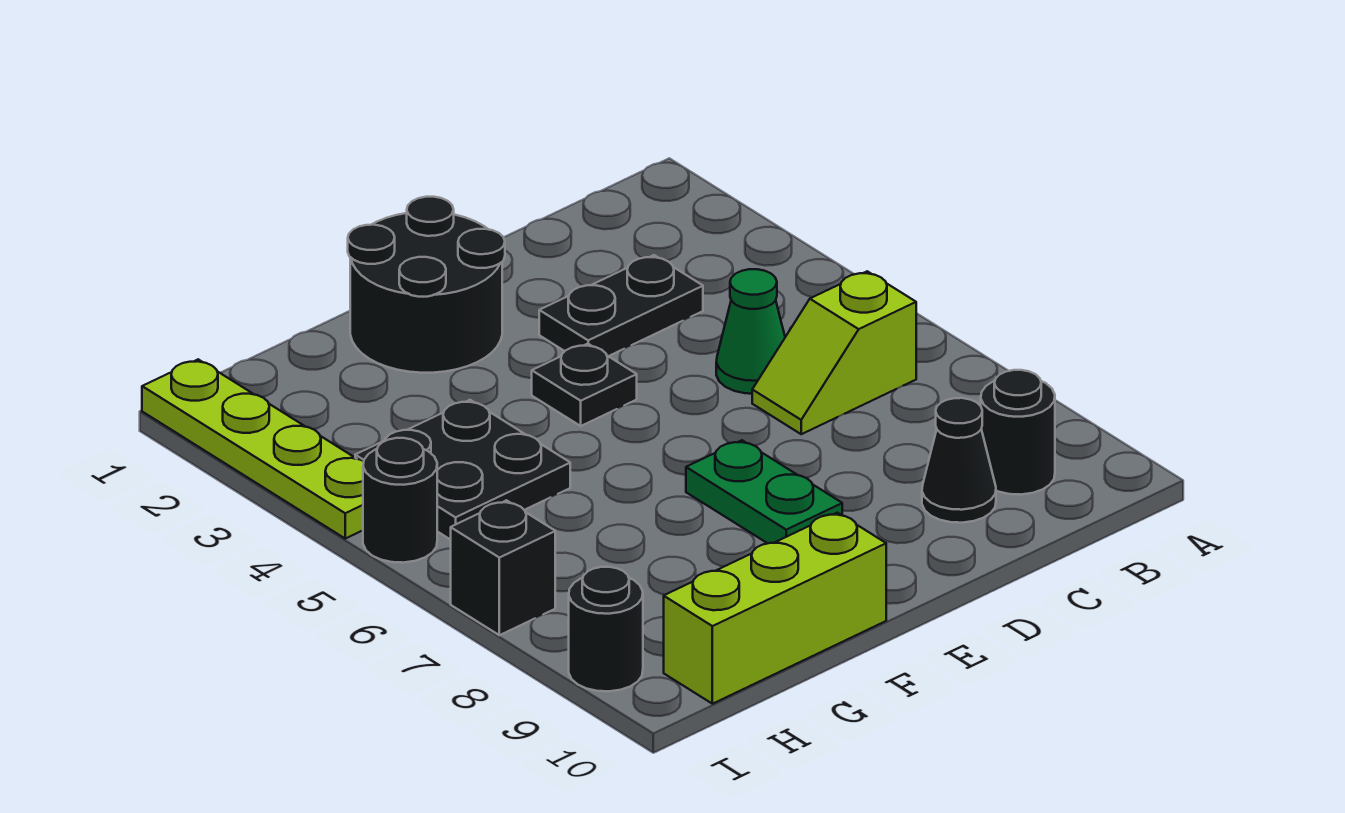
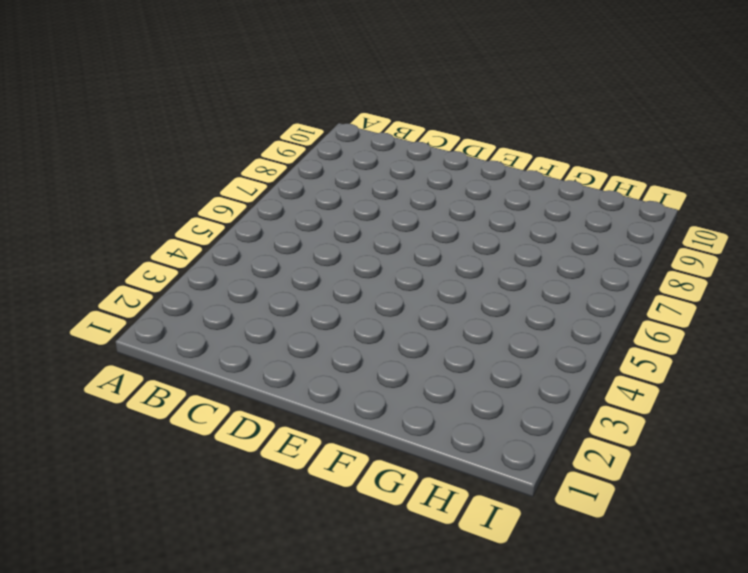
none -> lime slope B6:C6 level 1 top B
none -> black round brick B9 level 1
none -> black plate C3:D3 level 1

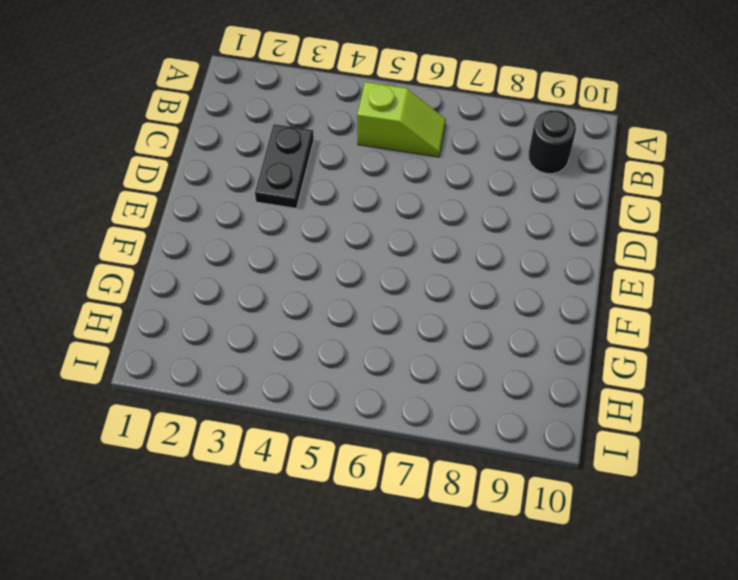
lime slope B5:B6 level 1 top 5 -> lime slope B6:C6 level 1 top B
none -> green cone C5 level 1
none -> black cone C9 level 1
none -> black round brick E1:F2 level 1

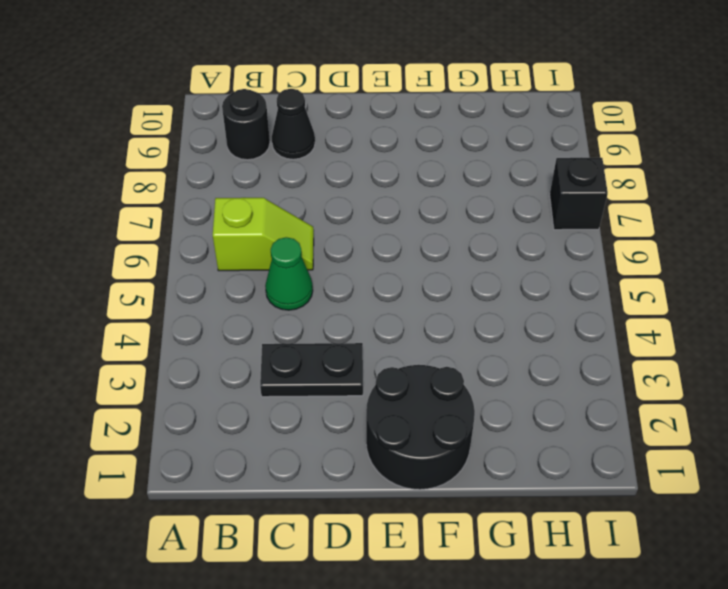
none -> black plate E4 level 1
none -> green plate E7:E8 level 1
none -> lime brick F10:H10 level 1

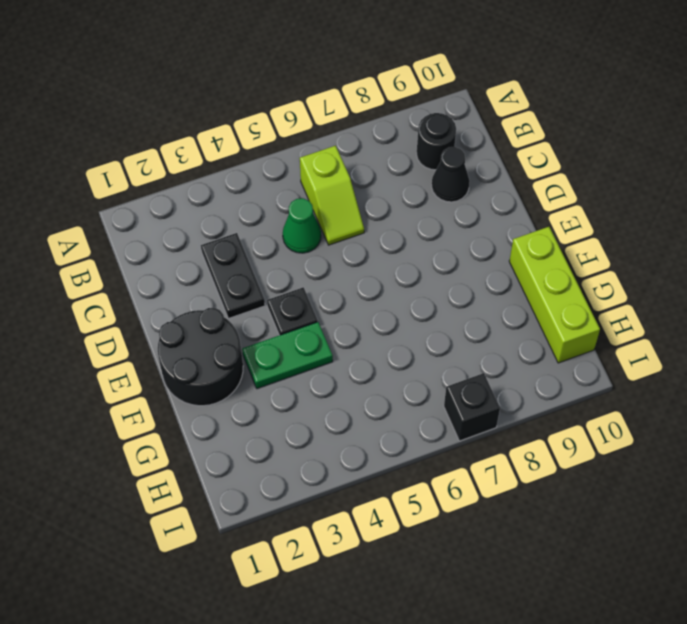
green plate F3:F4 level 1 -> green plate E7:E8 level 1
none -> black plate G4:H5 level 1
none -> lime plate I1:I4 level 1
none -> black round brick I5 level 1

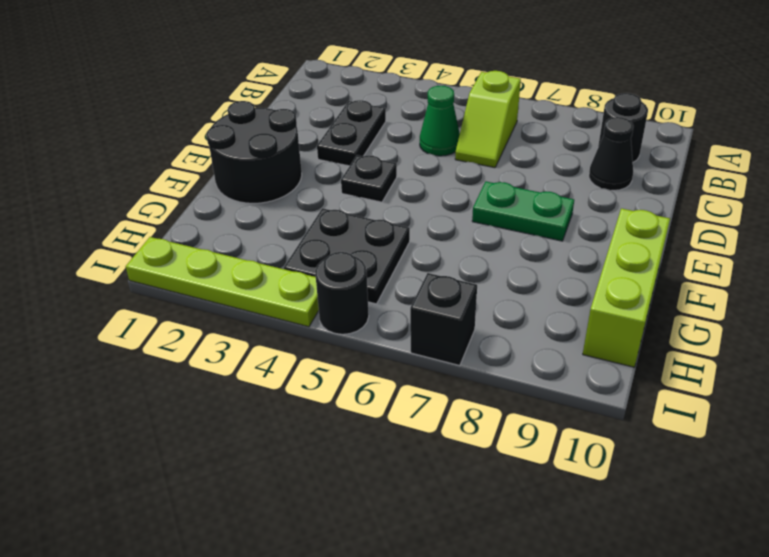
none -> black round brick I9 level 1

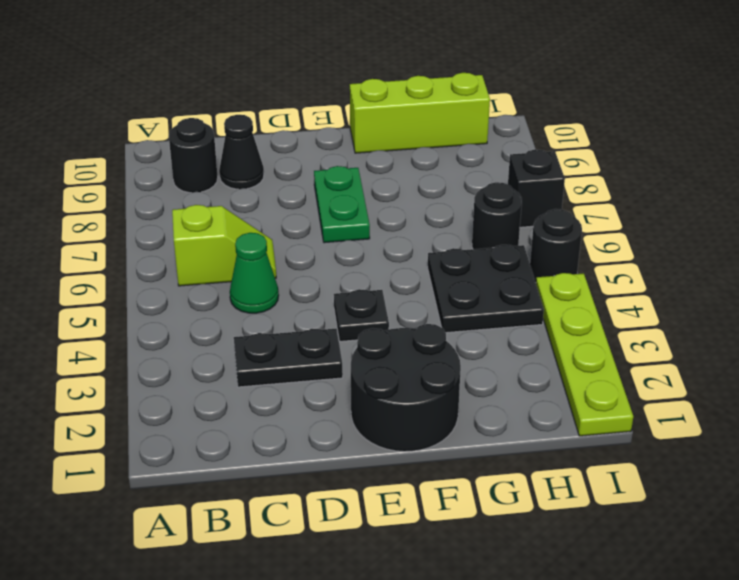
black round brick H6 level 1 -> black round brick I9 level 1

